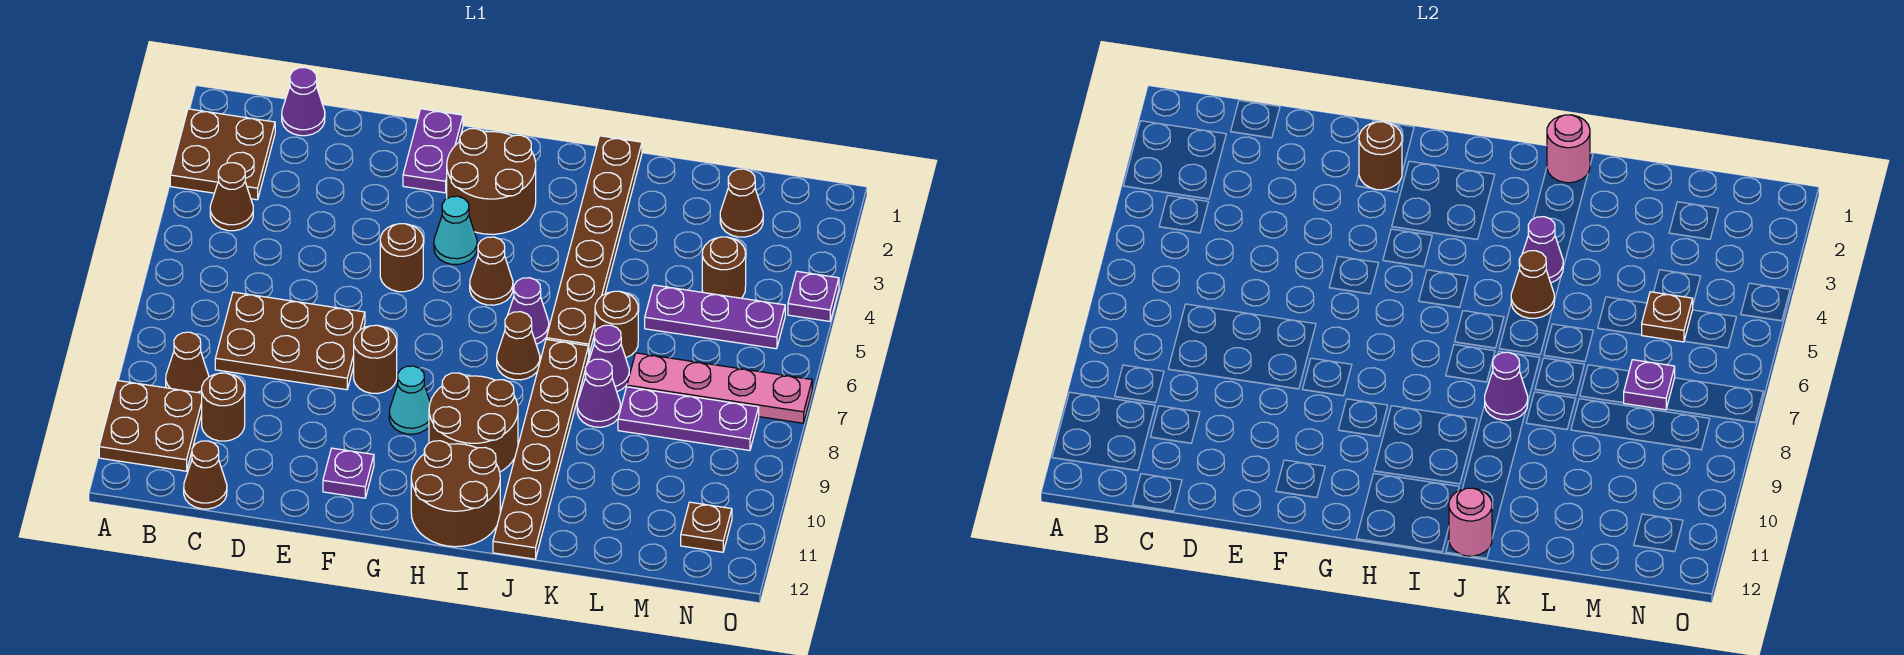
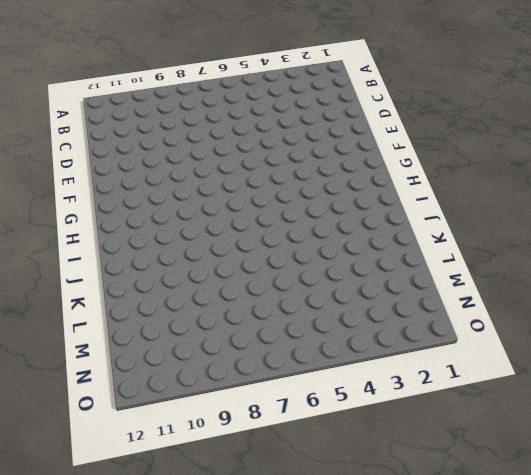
none -> brown plate A2:B3 level 1
none -> brown plate A10:B11 level 1
none -> brown cone B4 level 1
none -> brown cone B9 level 1

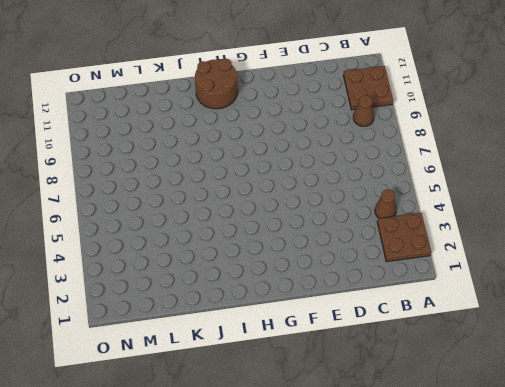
none -> purple cone C1 level 1
none -> brown plate C7:E8 level 1
none -> brown round brick C10 level 1
none -> brown cone C12 level 1

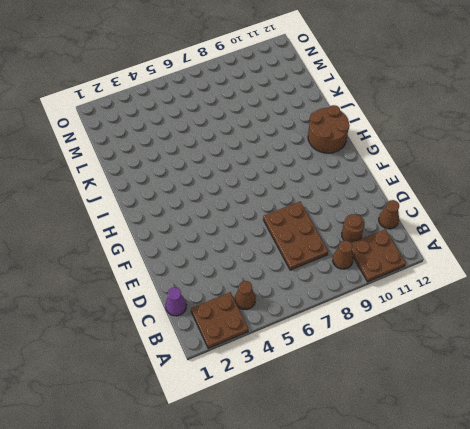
none -> purple plate F1:F2 level 1
none -> brown round brick F5 level 1
none -> brown round brick F8 level 1
none -> purple plate F11 level 1

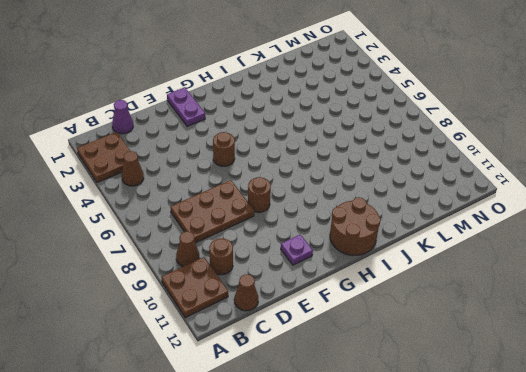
none -> brown round brick G2:H3 level 1
none -> cyan cone G4 level 1
none -> cyan cone G9 level 1
none -> brown cone H5 level 1

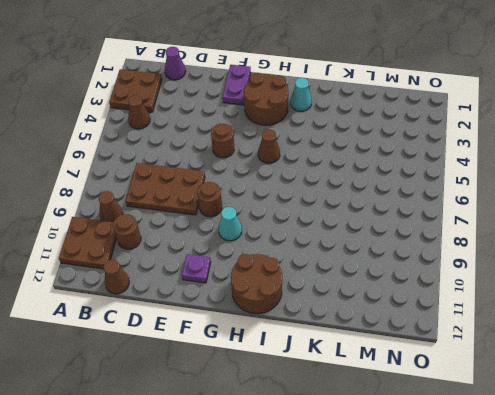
cyan cone I2 level 1 -> cyan cone G4 level 1
none -> brown round brick H9:I10 level 1
none -> purple cone I6 level 1
none -> brown cone I7 level 1
none -> brown plate J1:J6 level 1

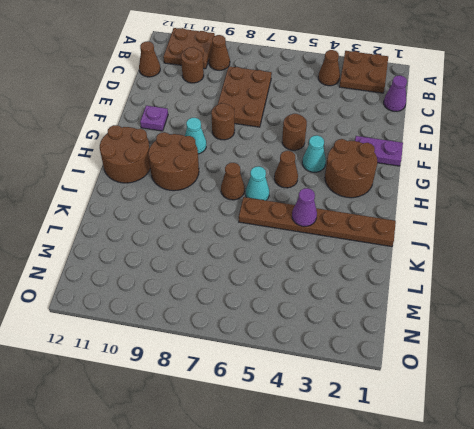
cyan cone I6 level 1 -> purple cone I6 level 1
none -> brown plate J7:J12 level 1
none -> brown round brick K6 level 1
none -> purple cone K7 level 1
none -> purple cone K8 level 1

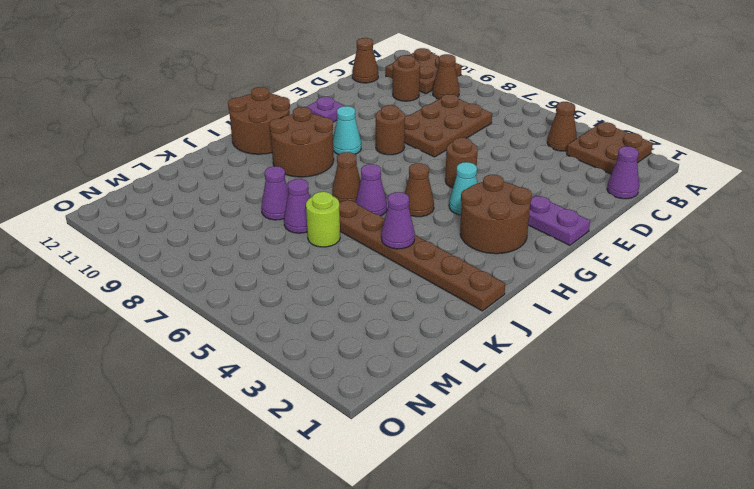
lime round brick K6 level 1 -> brown round brick K6 level 1
none -> brown plate J7:J12 level 1
none -> purple plate L5:N5 level 1
none -> pink plate L7:O7 level 1
none -> purple plate L8:N8 level 1

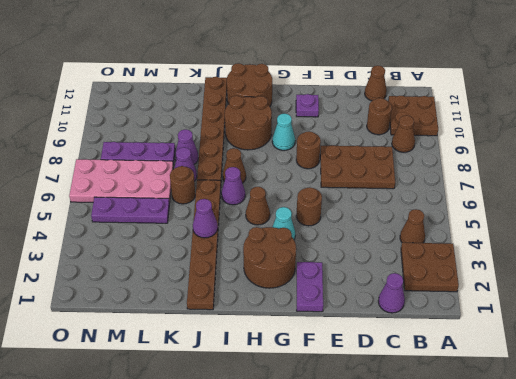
pink plate L6:O7 level 1 -> pink plate L7:O7 level 1
none -> brown cone M2 level 1
none -> brown round brick M4 level 1
none -> brown plate N11 level 1
none -> purple plate O4 level 1

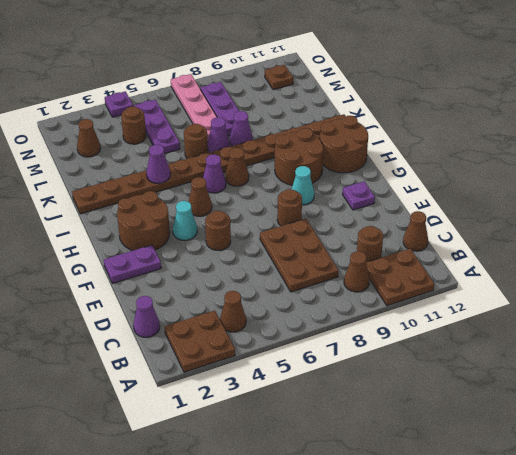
none -> brown round brick F2 level 2
none -> pink round brick J1 level 2
none -> brown cone J5 level 2
none -> purple cone J8 level 2

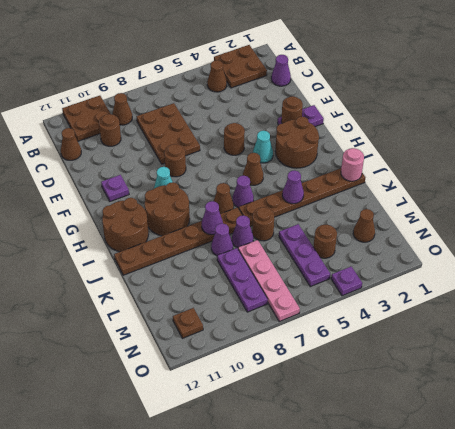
none -> brown cone J5 level 2
none -> pink round brick J12 level 2
none -> brown plate M5 level 2
none -> purple plate M7 level 2

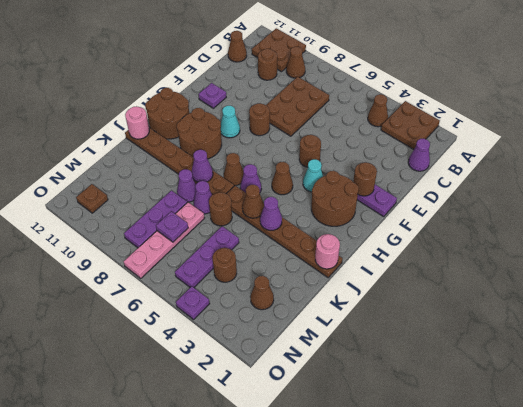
none -> brown plate M5 level 2

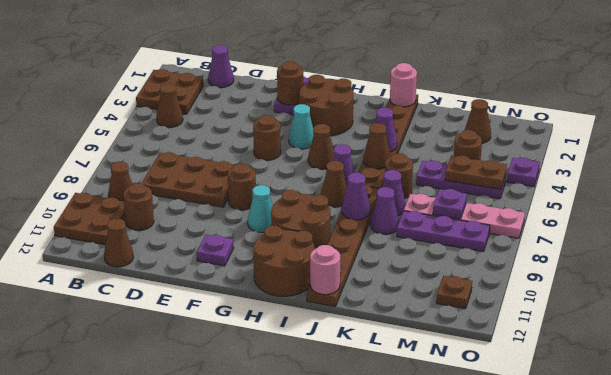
brown plate M5:N5 level 2 -> brown plate M5 level 2

